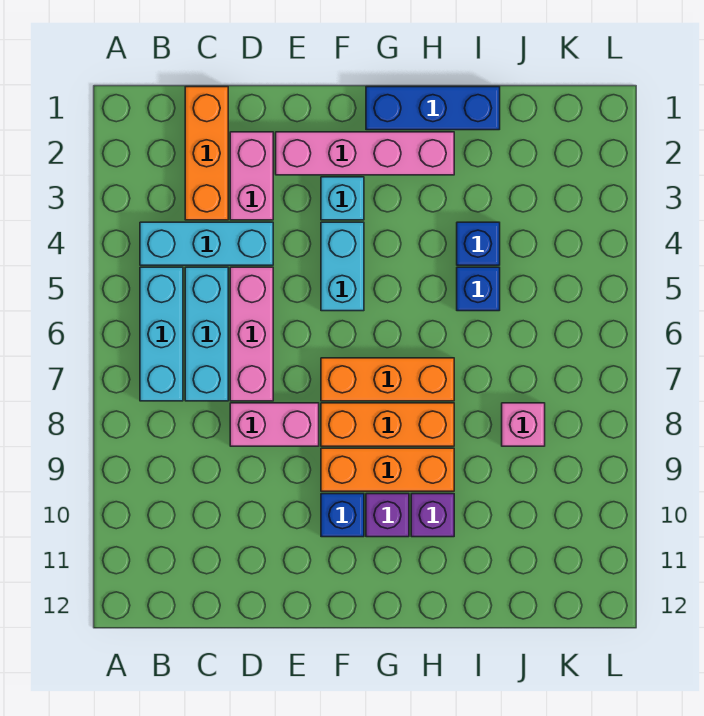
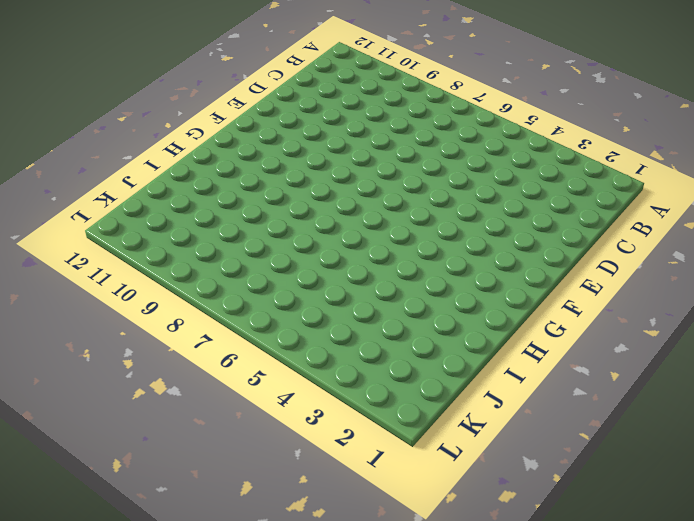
none -> cyan brick B4:D4 level 1
none -> cyan brick B5:B7 level 1
none -> orange brick C1:C3 level 1

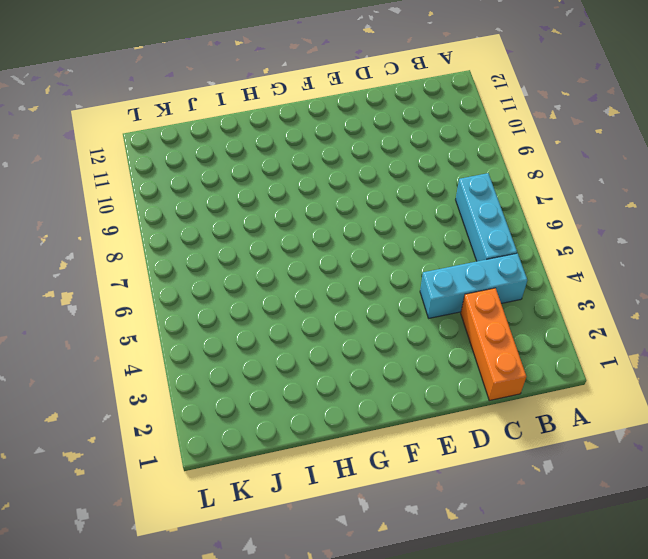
none -> cyan brick C5:C7 level 1
none -> pink brick D2:D3 level 1
none -> pink brick D5:D7 level 1

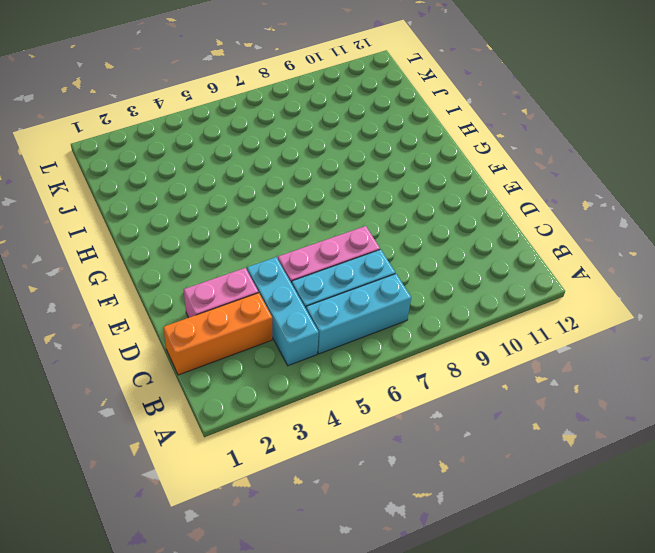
none -> pink brick D8:E8 level 1
none -> pink brick E2:H2 level 1
none -> cyan brick F3 level 1

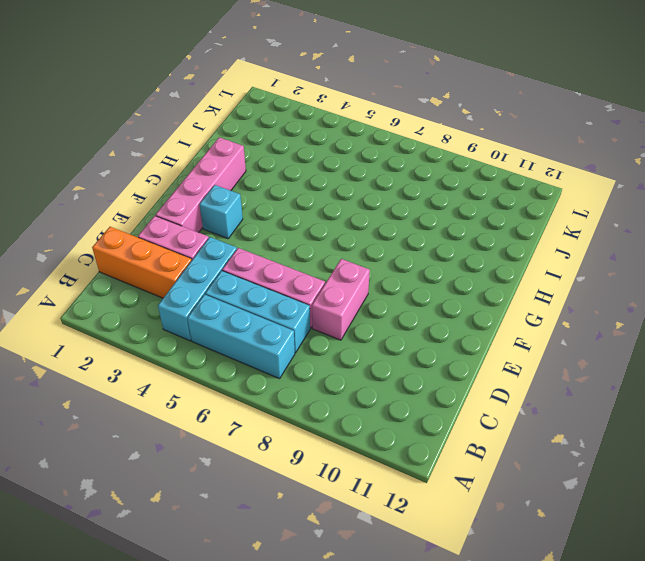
none -> cyan brick F4:F5 level 1
none -> orange brick F7:H7 level 1
none -> orange brick F8:H8 level 1

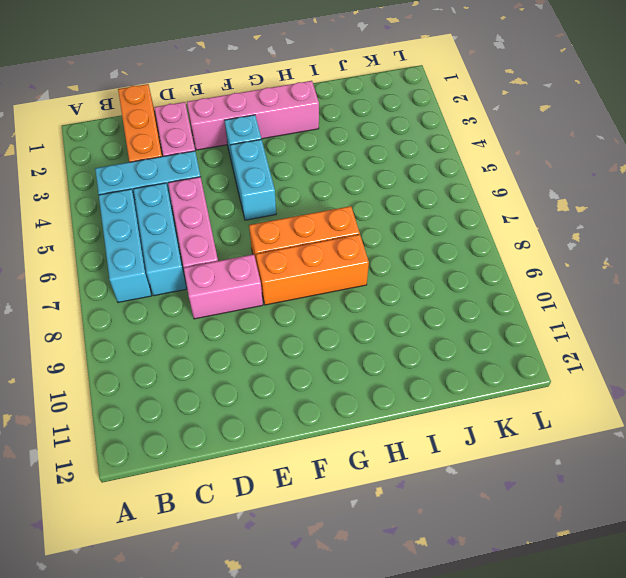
none -> orange brick F9:H9 level 1
none -> blue brick F10 level 1
none -> blue brick G1:I1 level 1

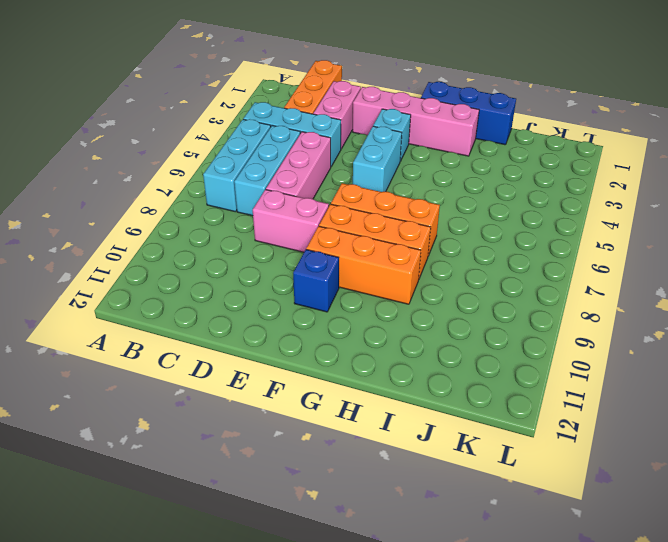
none -> purple brick G10 level 1
none -> purple brick H10 level 1
none -> blue brick I4 level 1

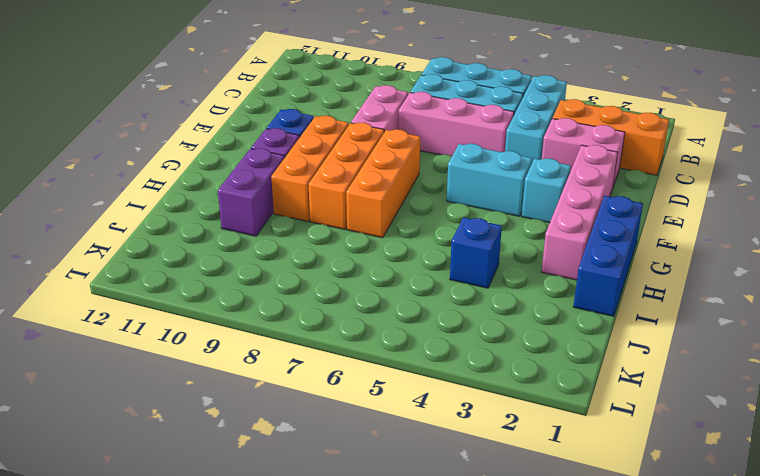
purple brick H10:I10 level 1 -> purple brick H10 level 1
none -> blue brick I5 level 1
none -> pink brick J8 level 1

